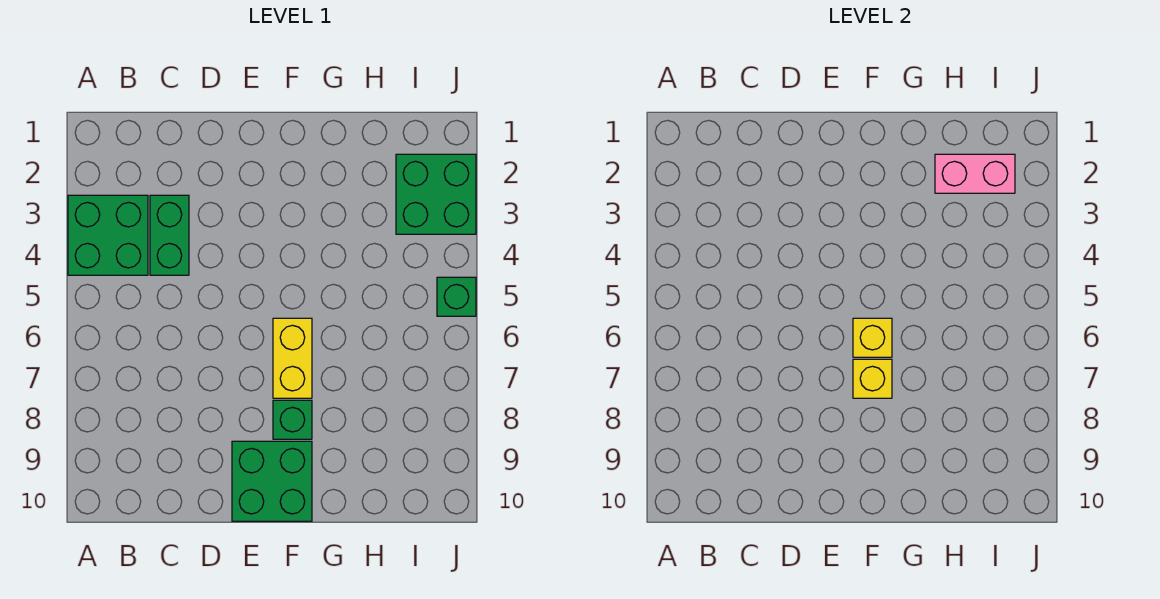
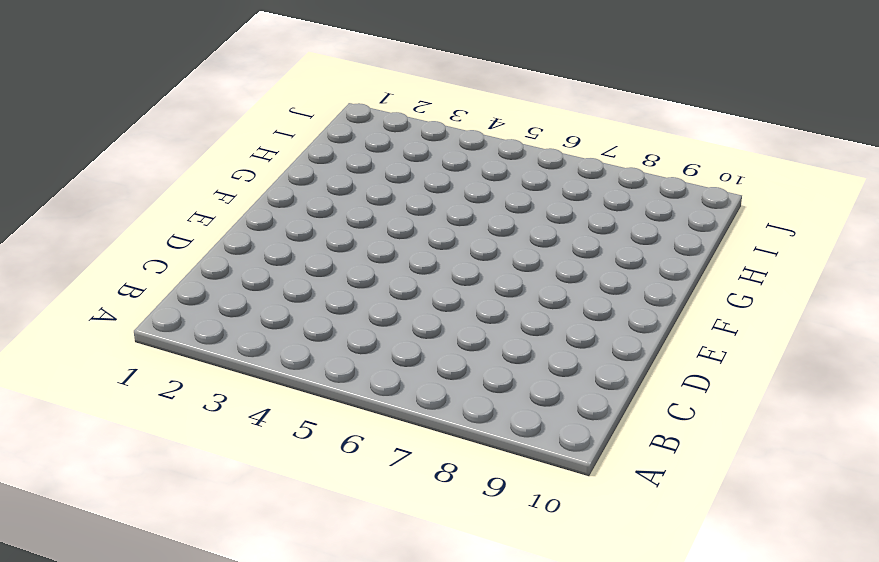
none -> green brick A3:B4 level 1
none -> green brick C3:C4 level 1

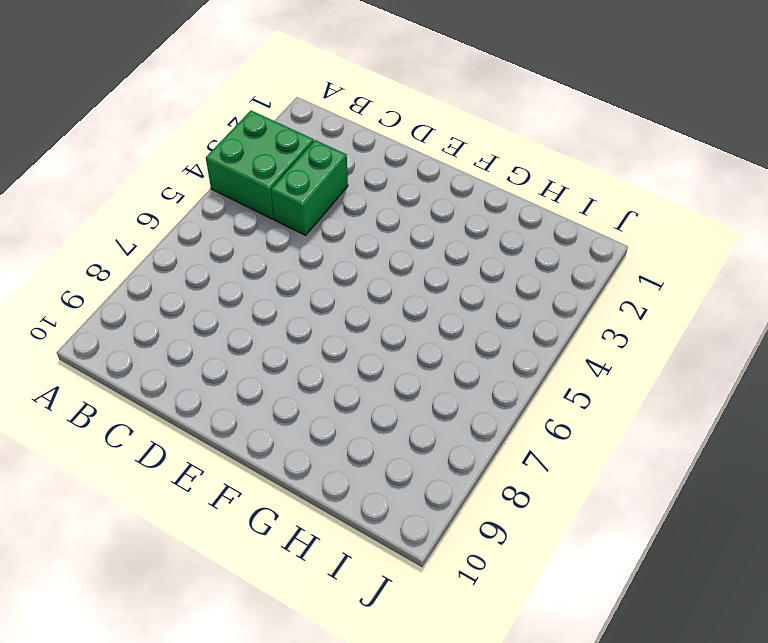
none -> green brick E9:F10 level 1
none -> yellow brick F6:F7 level 1

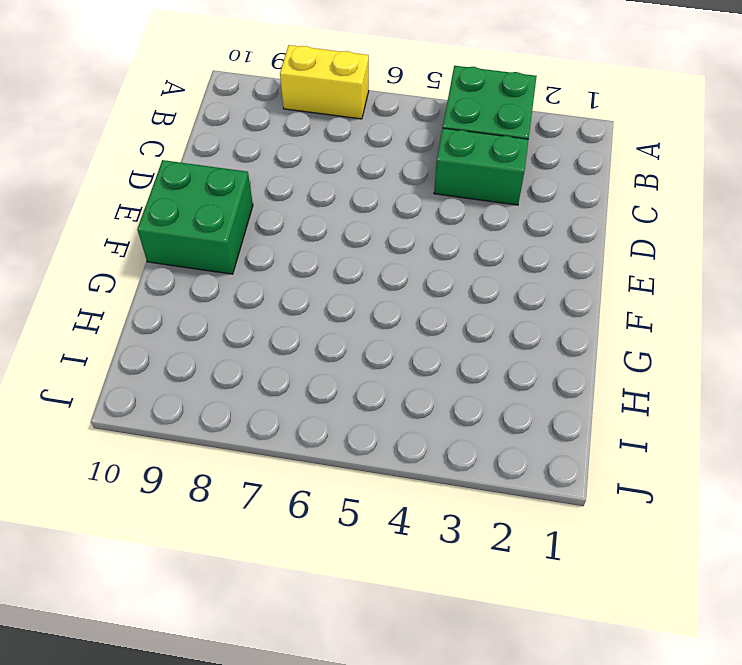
yellow brick A7:A8 level 1 -> yellow brick F6:F7 level 1
none -> green brick F8 level 1
none -> green brick I2:J3 level 1

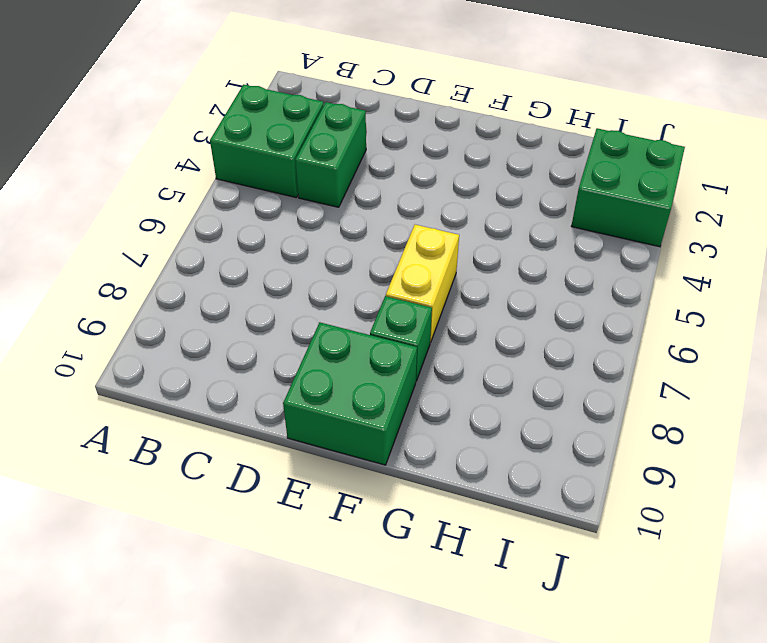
none -> green brick J5 level 1
none -> yellow brick F6 level 2

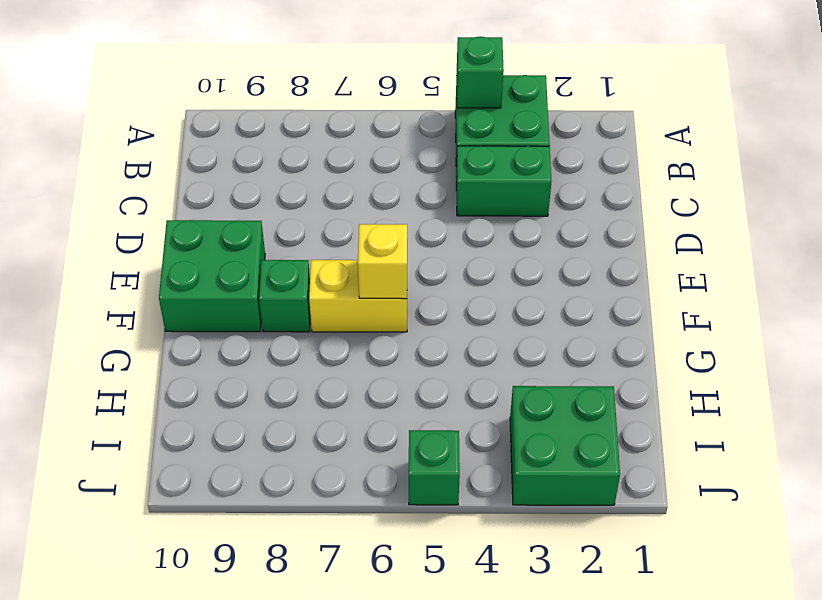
green brick A4 level 2 -> none
none -> yellow brick F7 level 2
none -> pink brick H2:I2 level 2

